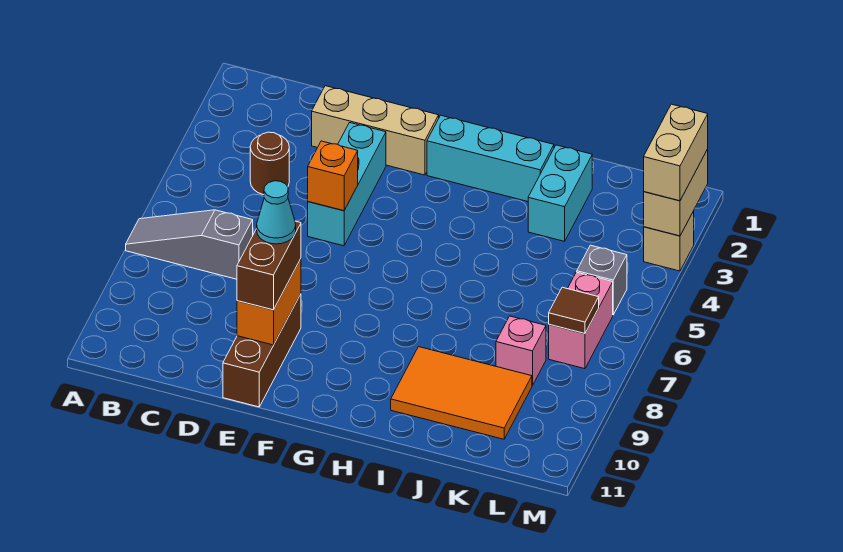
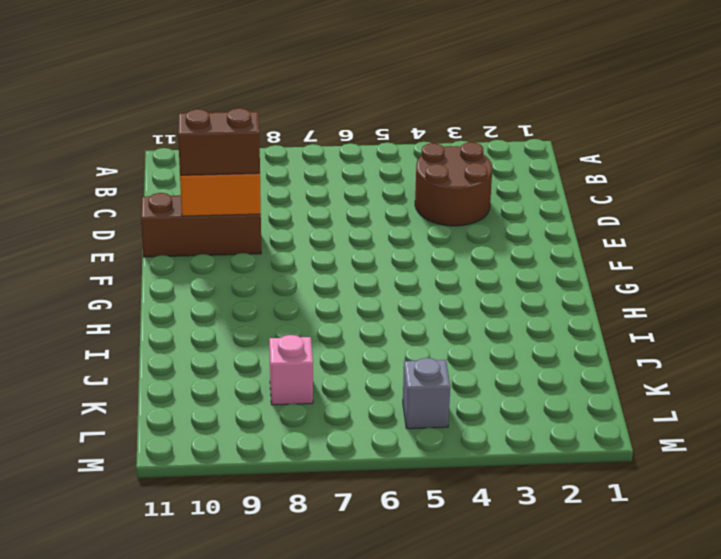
brown round brick C3:D4 level 1 -> brown round brick C4 level 1
none -> grey slope A7:C7 level 1 top C
none -> tan brick D2:F2 level 1
none -> cyan brick E3:E5 level 1

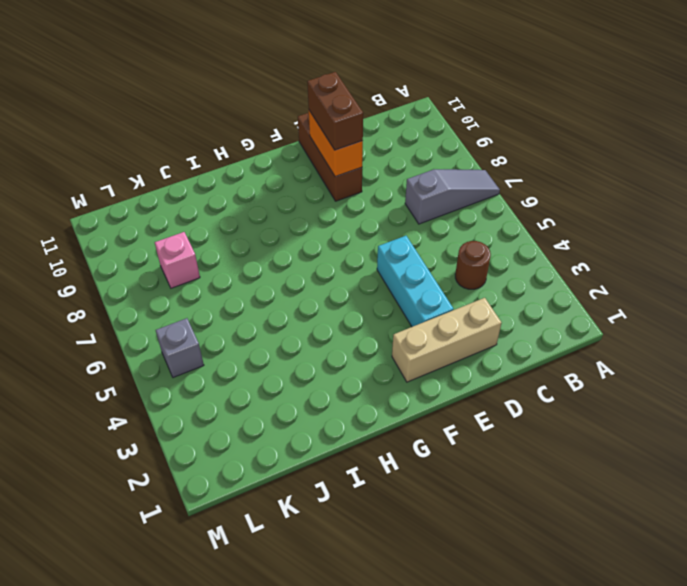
none -> cyan brick G2:I2 level 1
none -> orange tile I9:K10 level 1
none -> cyan brick J2:J3 level 1

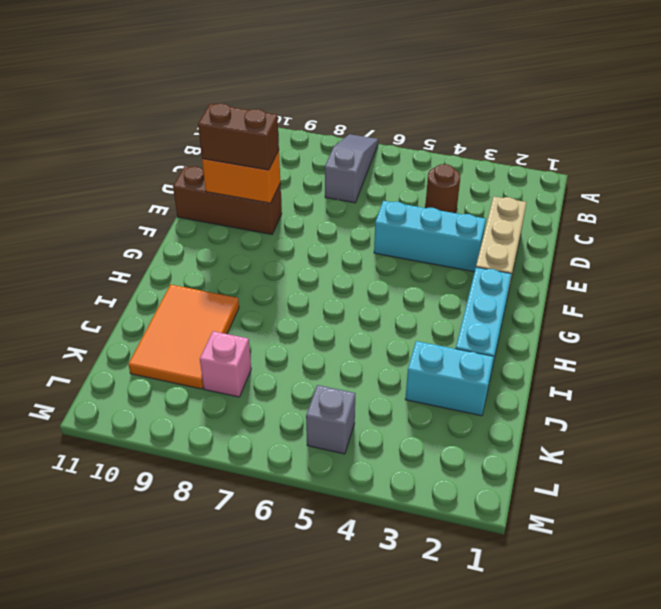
none -> pink brick L6:L7 level 1
none -> tan brick M3 level 1
none -> orange brick E5 level 2

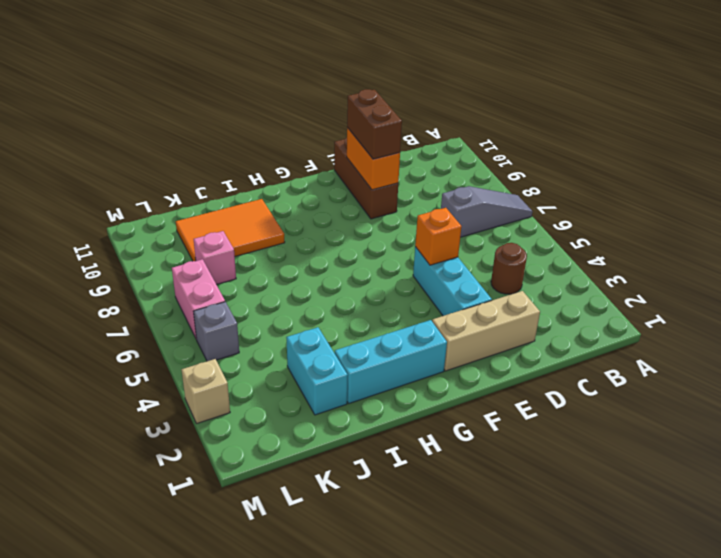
none -> brown tile L7 level 2
none -> tan brick M2:M3 level 2
none -> tan brick M2:M3 level 3

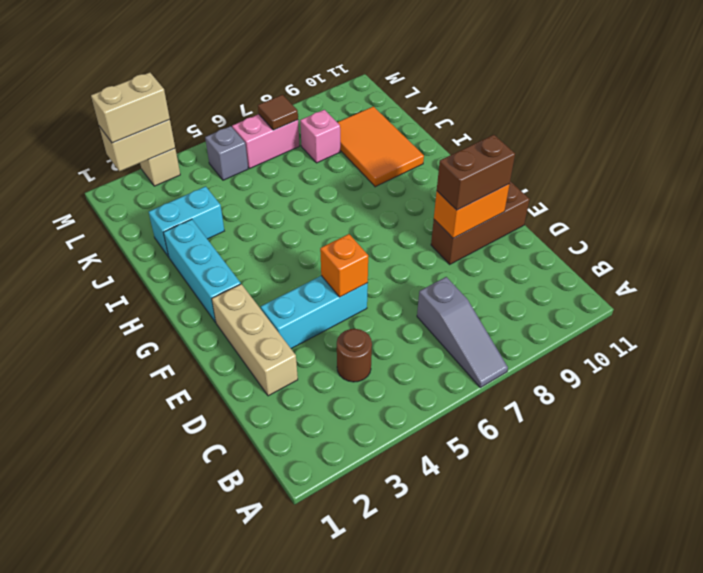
none -> cyan cone E9 level 4

